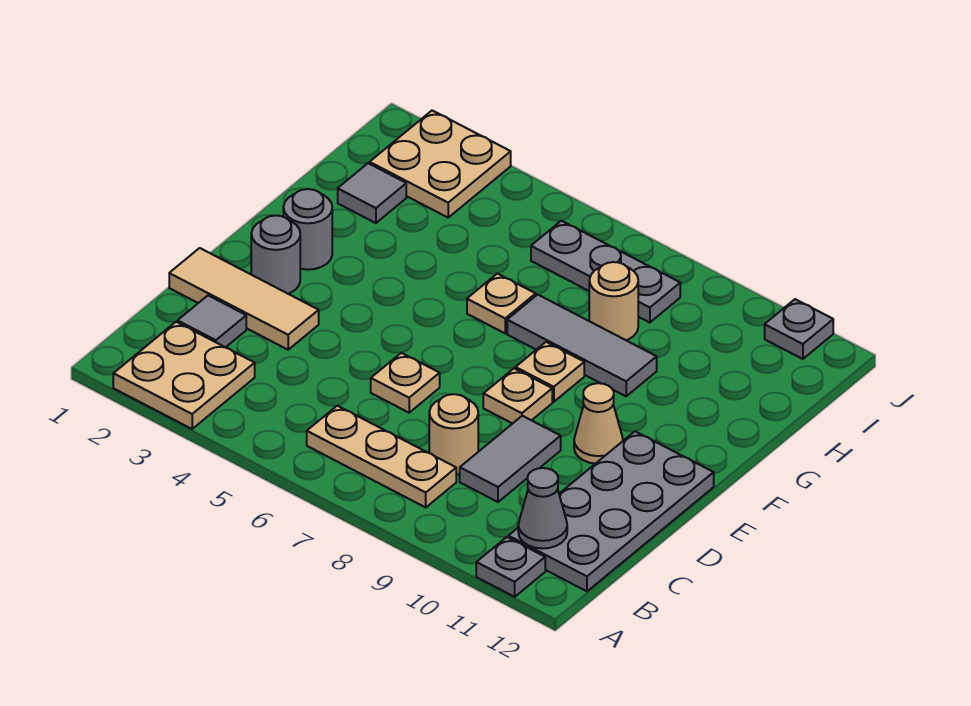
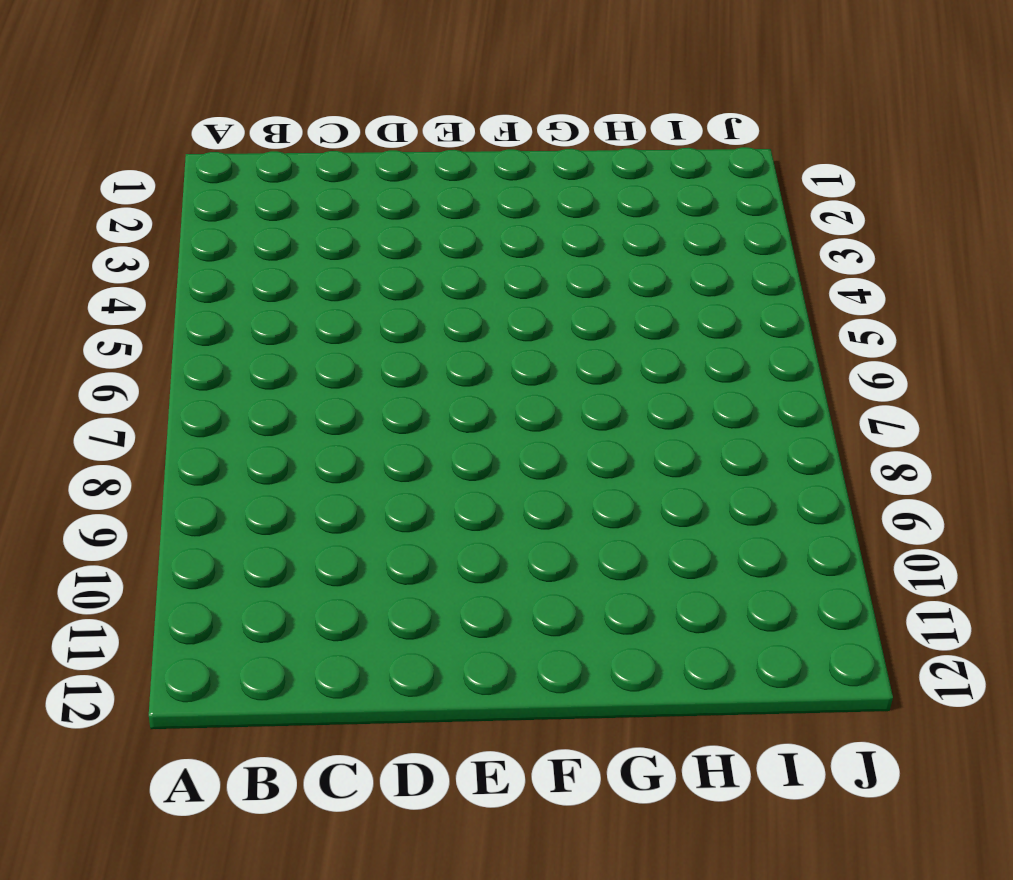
none -> tan plate A2:B3 level 1
none -> grey plate A11 level 1
none -> tan plate B6:B8 level 1

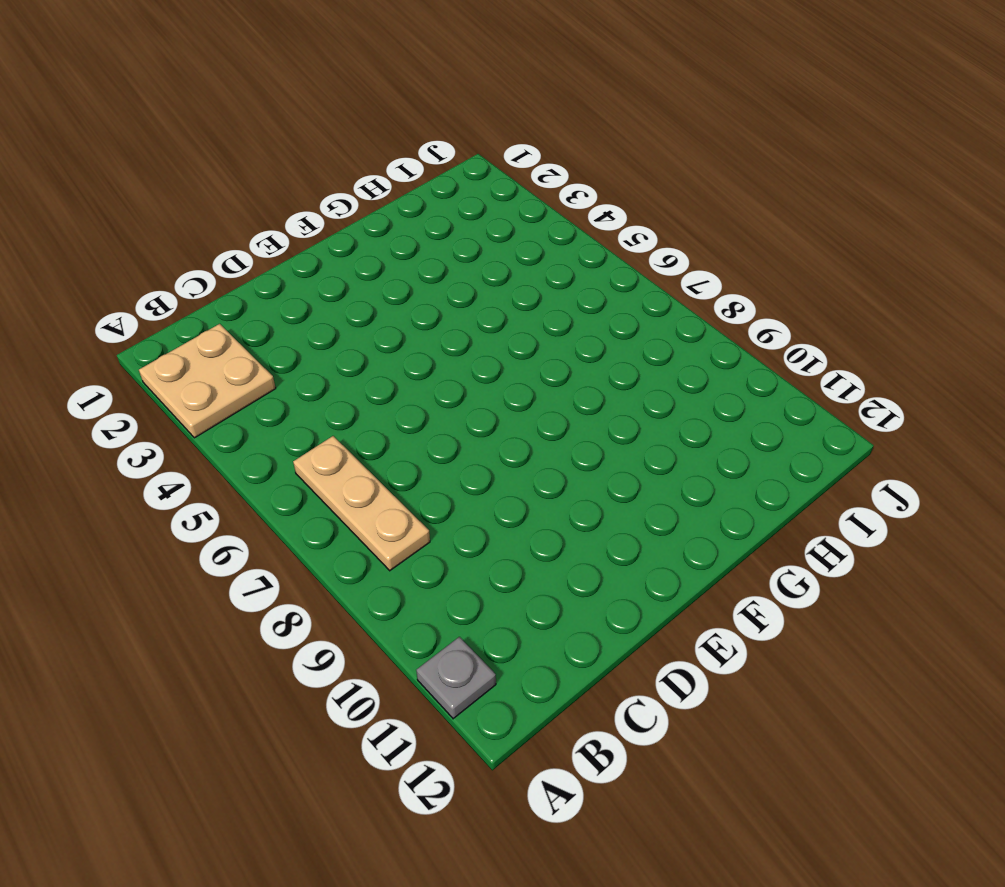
none -> grey plate B11:E12 level 1
none -> grey tile C2 level 1
none -> tan round brick C8 level 1

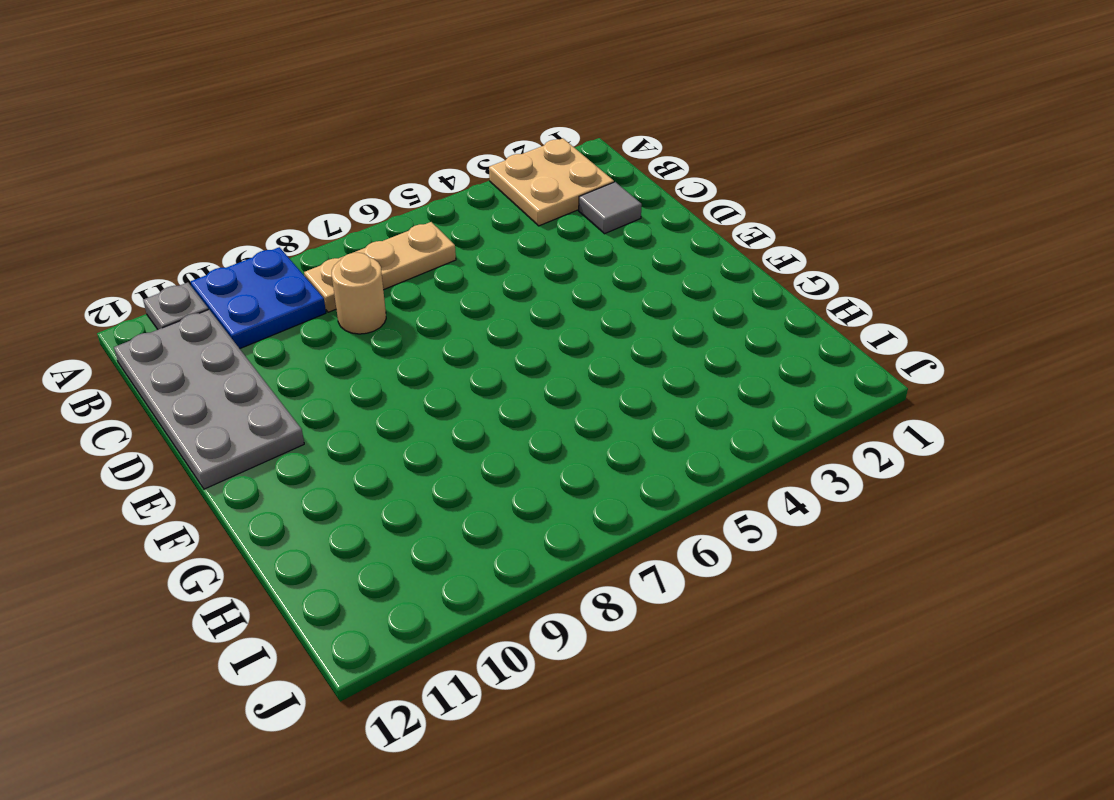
blue plate A9:B10 level 1 -> none
none -> grey tile C9:D9 level 1
none -> tan tile D1:D3 level 1
none -> tan plate D6 level 1

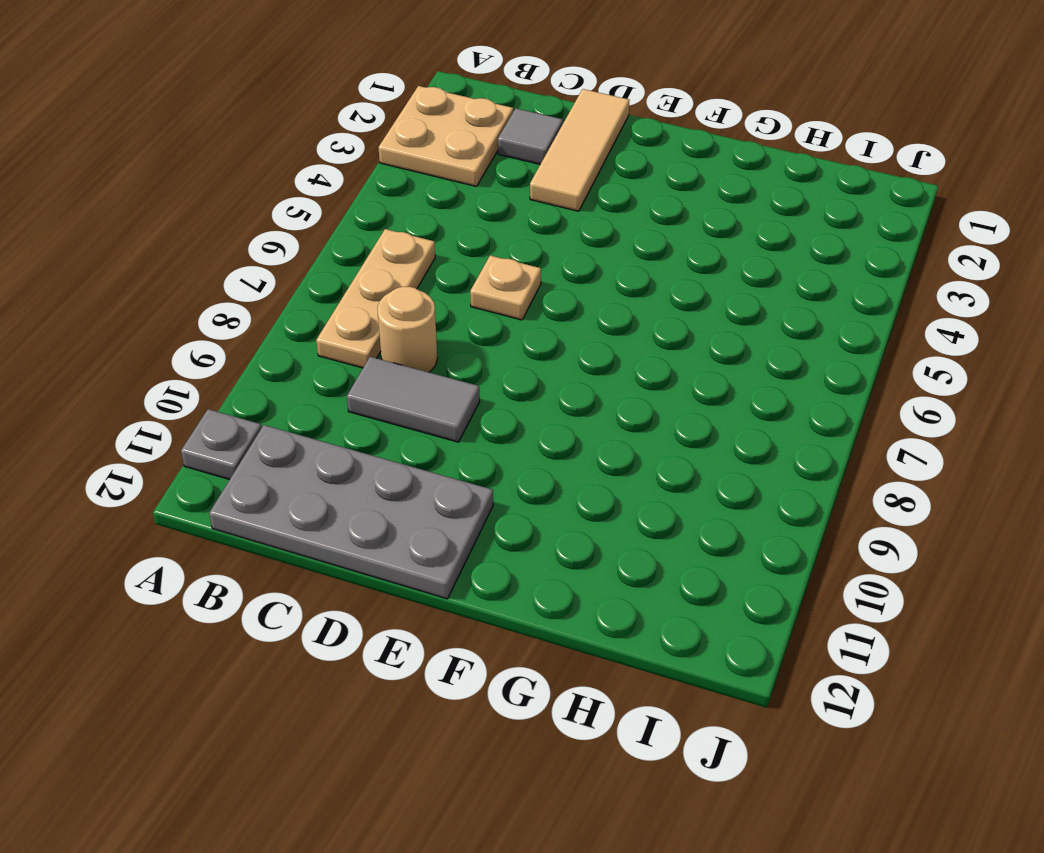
none -> grey round brick E2 level 1
none -> tan plate E8 level 1
none -> tan cone E10 level 1

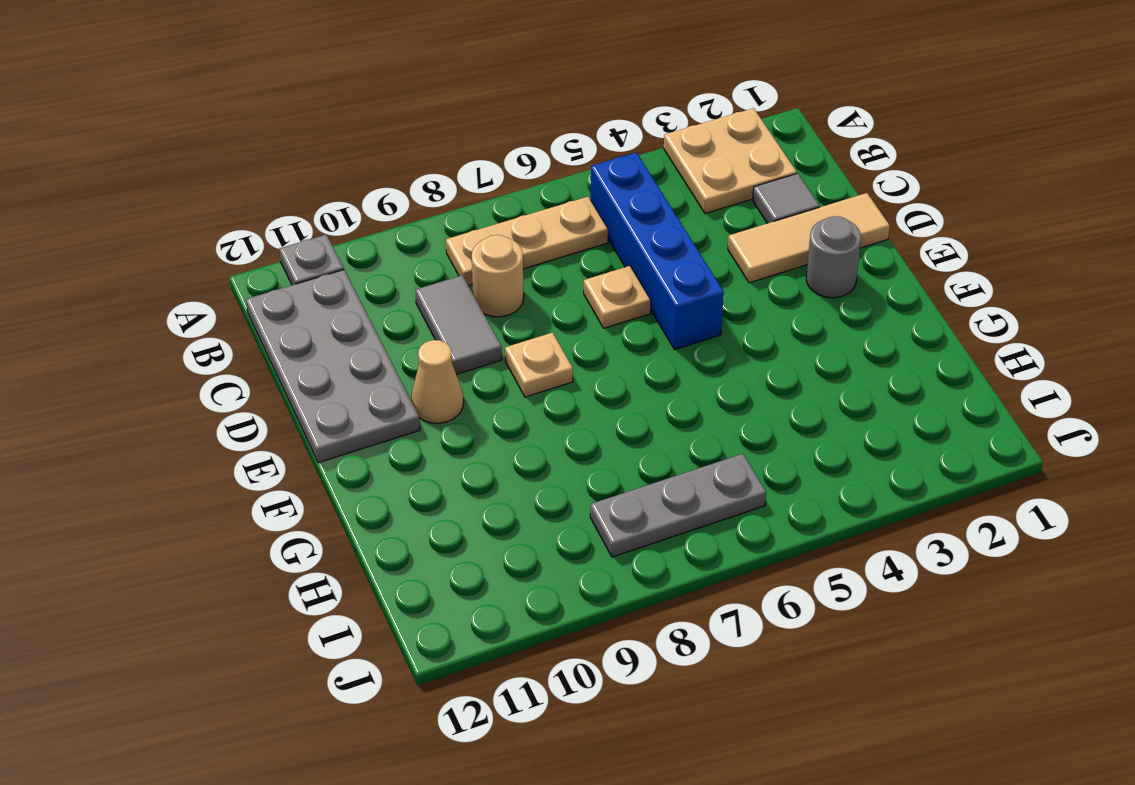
blue brick B5:E5 level 1 -> none
none -> grey round brick F2 level 1
none -> tan plate F8 level 1
none -> tan plate G6 level 1

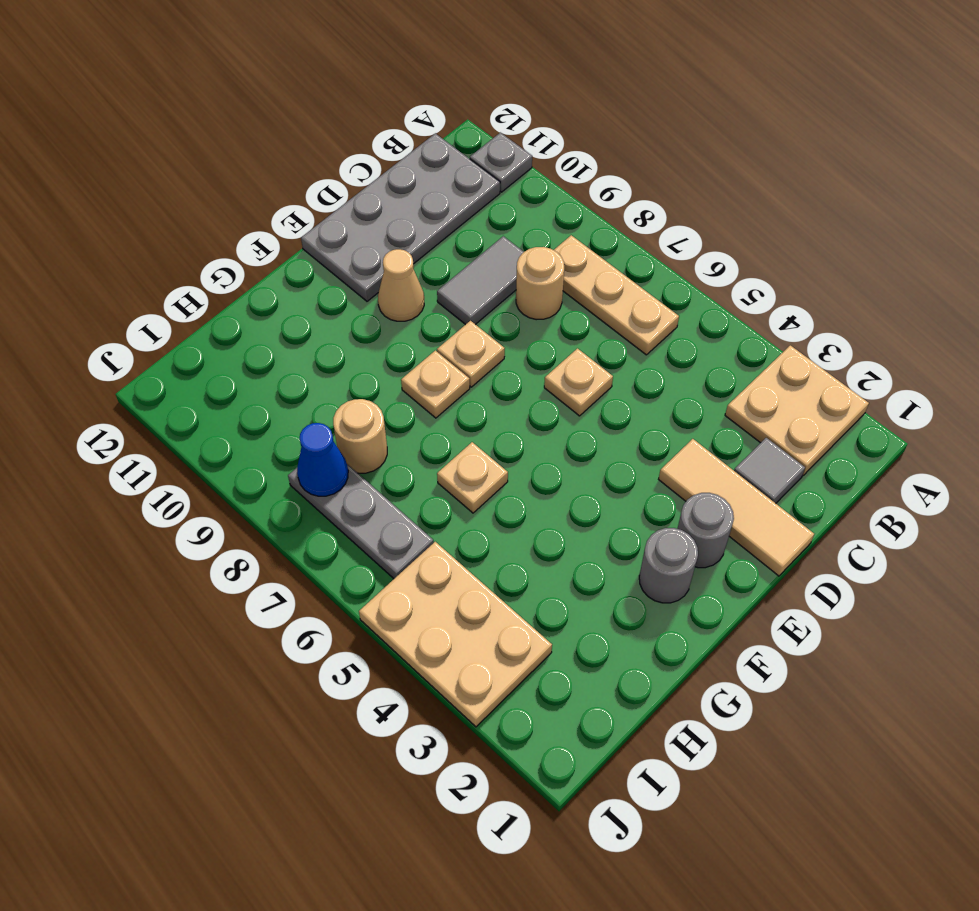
tan plate I3:J5 level 1 -> tan plate I2:J3 level 1
blue cone I8 level 2 -> none
none -> grey tile G7:G9 level 1
none -> grey tile H2 level 1
none -> grey plate J11 level 1

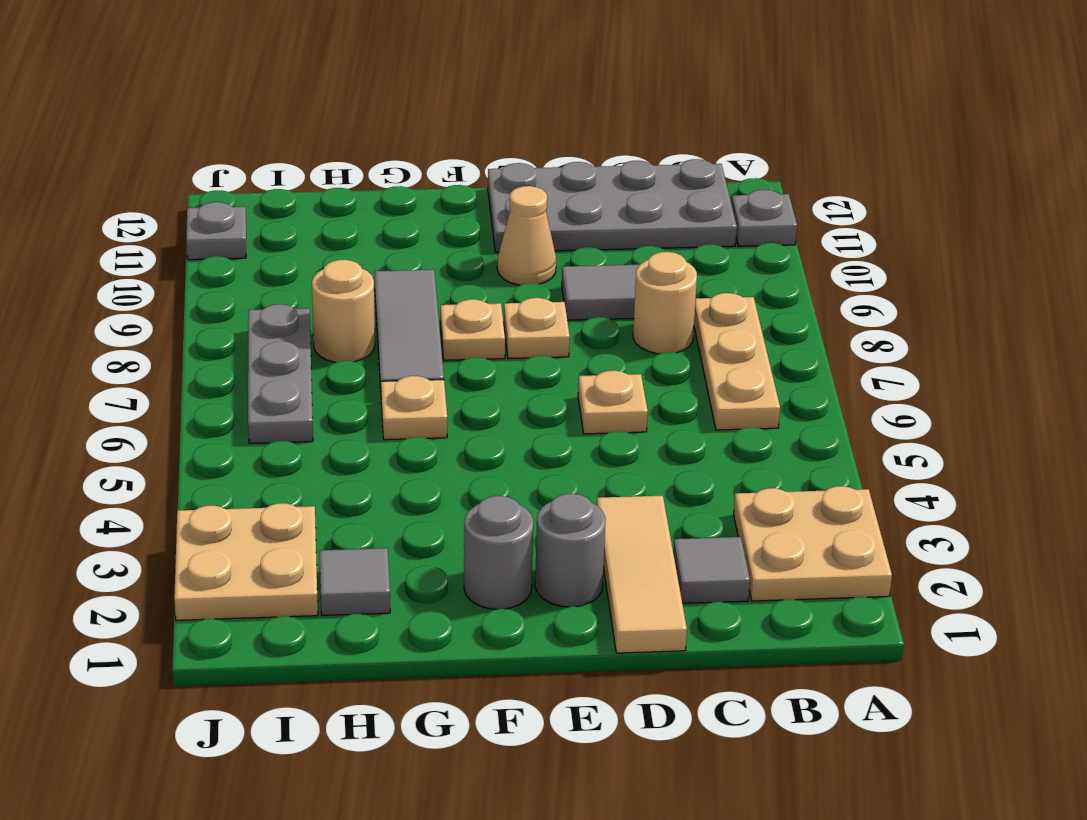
none -> grey cone B11 level 2

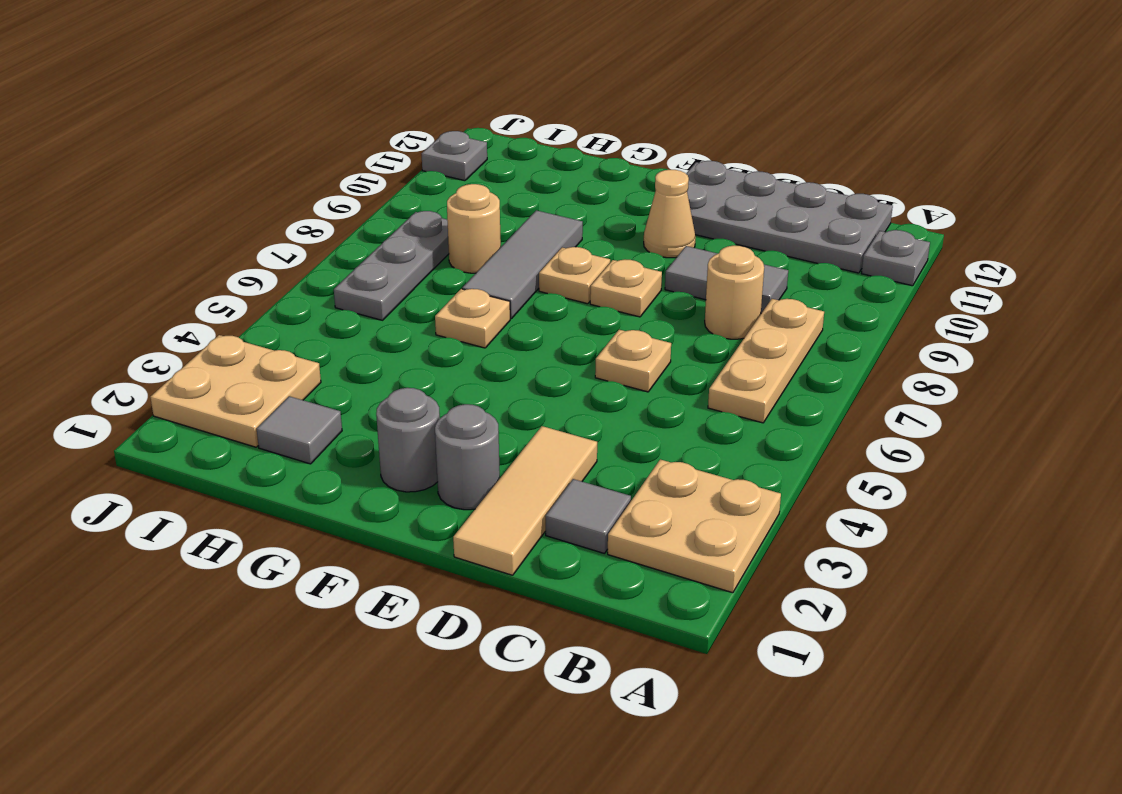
none -> grey cone B11 level 2

